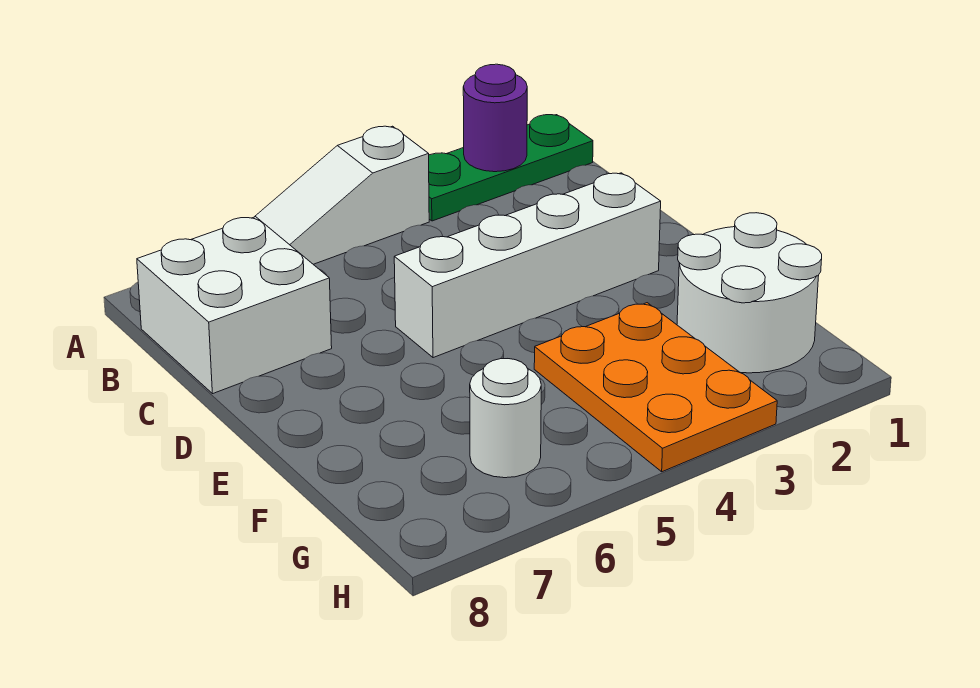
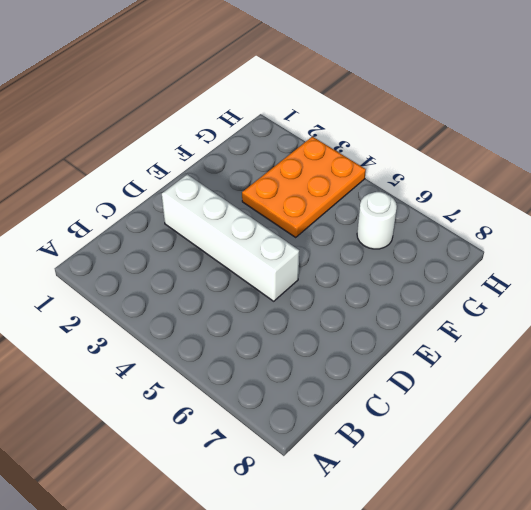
none -> green plate A1:A3 level 1
none -> white slope A4:A6 level 1 top 4

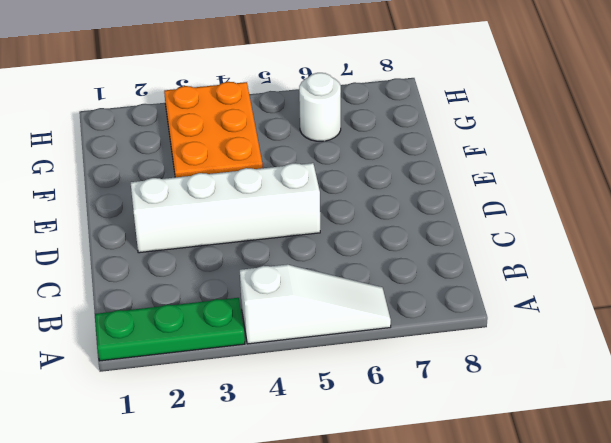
none -> white brick B7:C8 level 1
none -> white round brick F1:G2 level 1

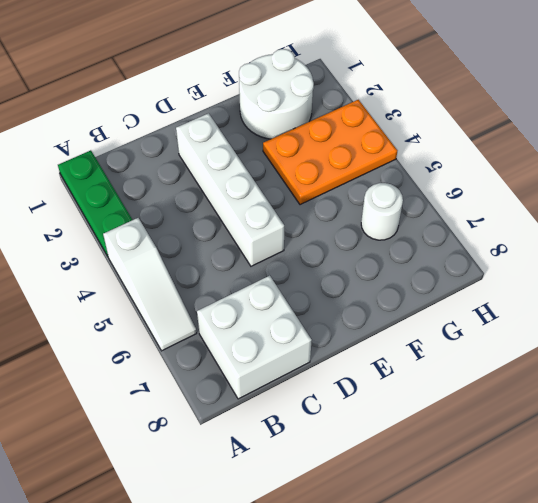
none -> purple round brick A2 level 2

